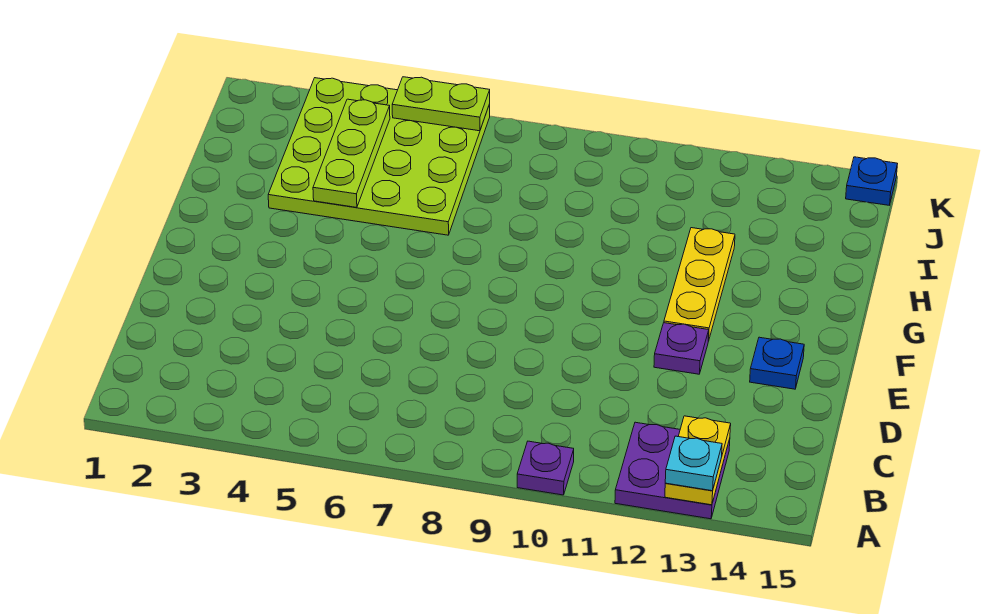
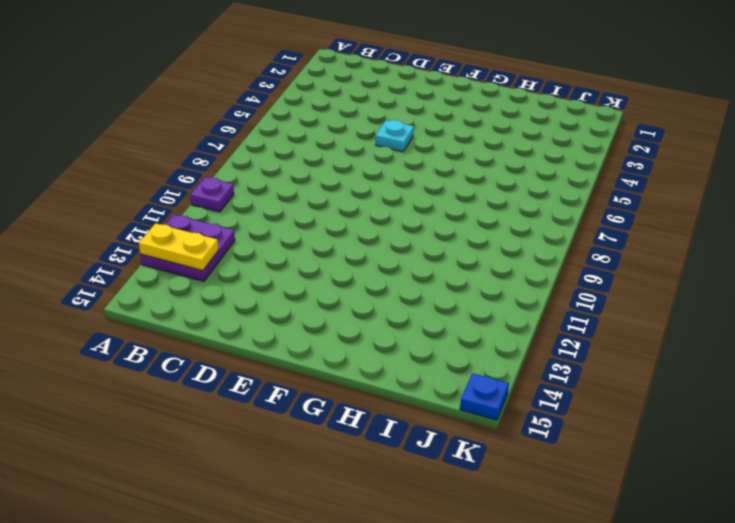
cyan plate E5 level 1 -> cyan plate A13 level 3
none -> purple plate E12 level 1
none -> blue plate E14 level 1

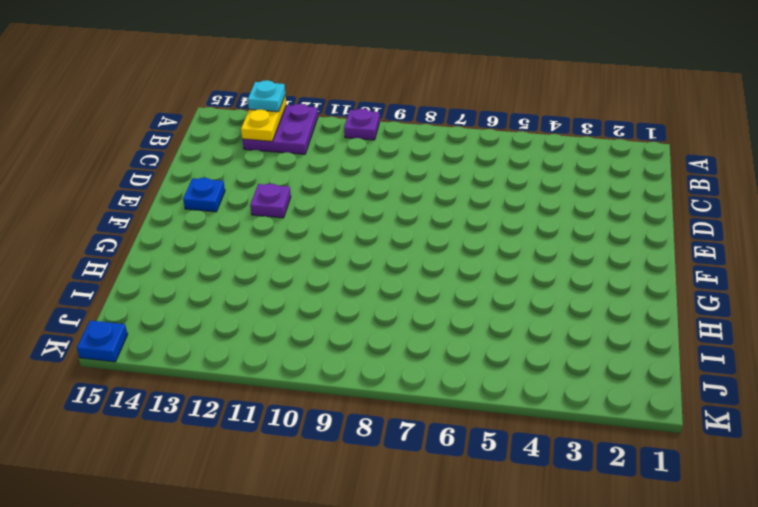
none -> yellow plate F12:H12 level 1
none -> lime plate H3:K6 level 1

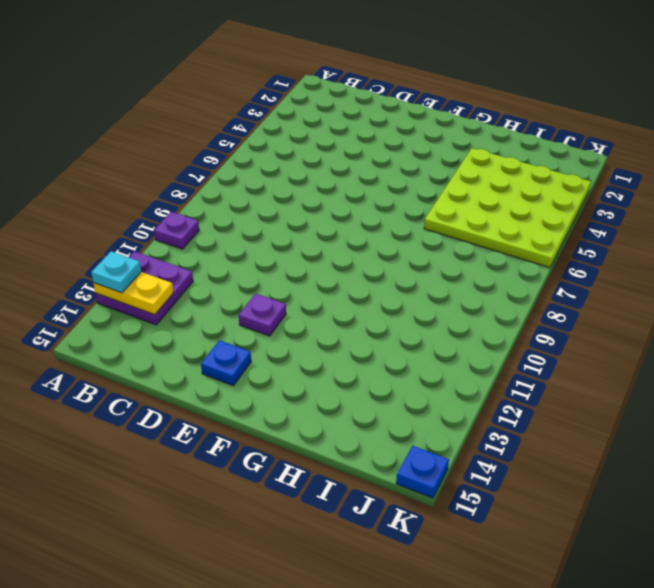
none -> yellow plate F12:H12 level 1
none -> lime plate H4:J4 level 2

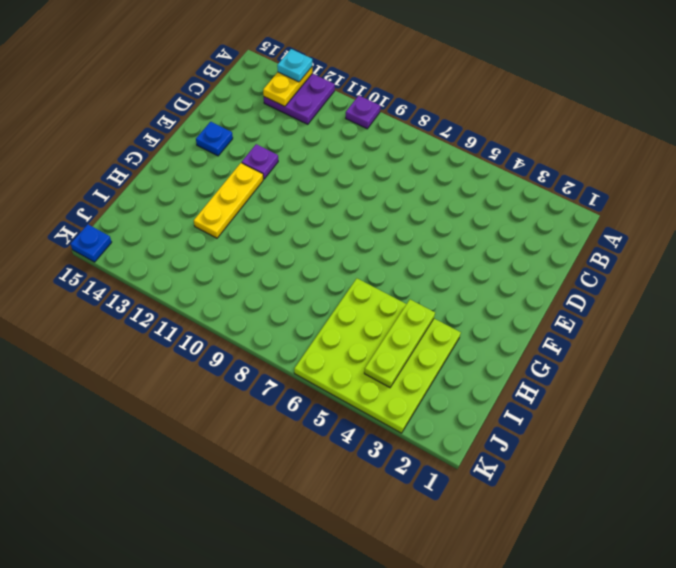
none -> lime plate K5:K6 level 2

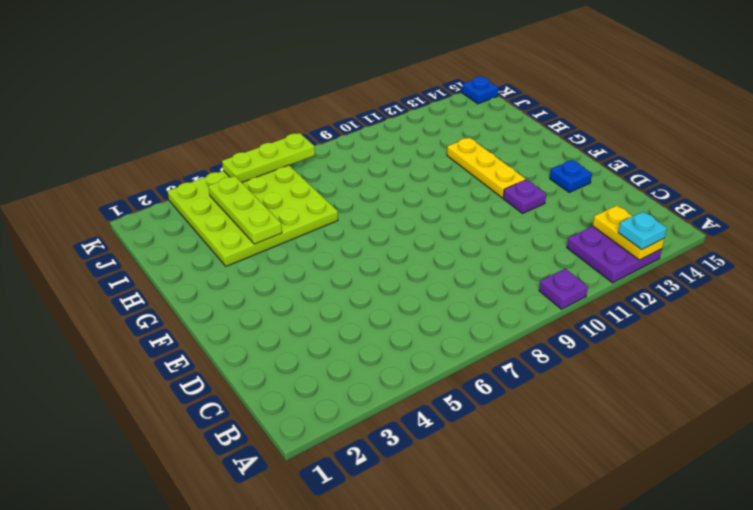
lime plate K5:K7 level 2 -> lime plate K5:K6 level 2

